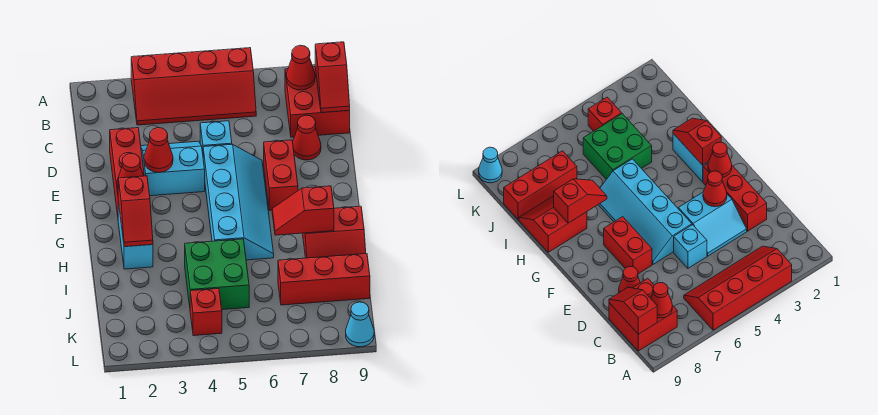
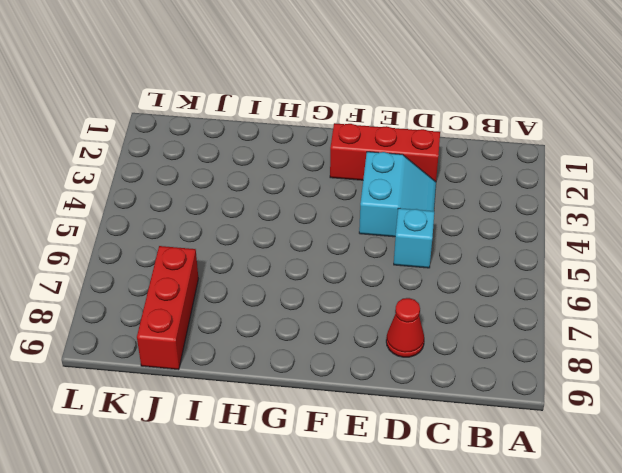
none -> red slope A3:B6 level 1 top A
none -> red brick B8:C9 level 1
none -> cyan slope E5:H6 level 1 top 5

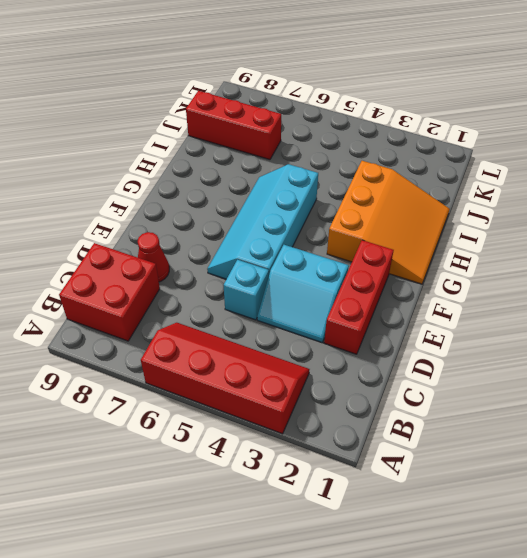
orange slope G1:I3 level 1 top 3 -> cyan brick G2:H2 level 1
none -> red brick E7:F7 level 1
none -> red slope H8:I9 level 1 top H
none -> green brick I4:J5 level 1

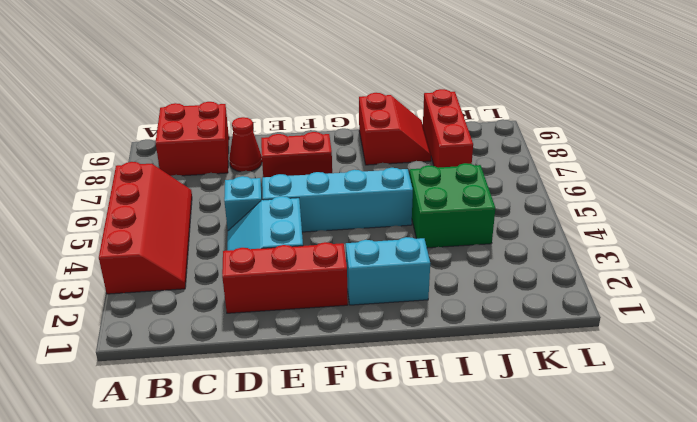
none -> red brick K4 level 1
none -> cyan cone L9 level 1
none -> red cone B8 level 2

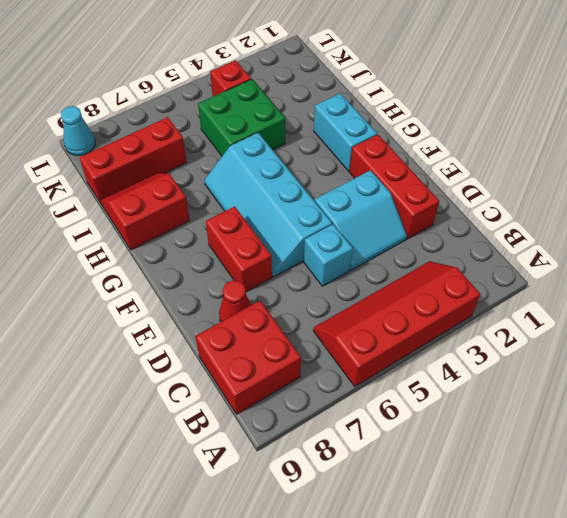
none -> red cone B8 level 2
none -> red slope B9:C9 level 2 top B
none -> red cone E3 level 2

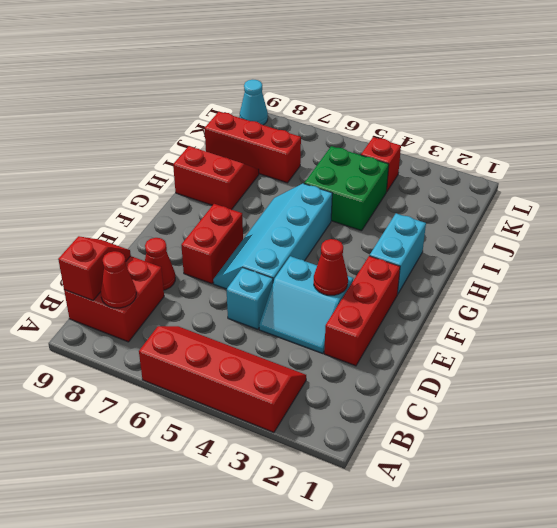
none -> red cone F2 level 2
none -> red slope G2:H2 level 2 top G
none -> red slope H7:H8 level 2 top 8

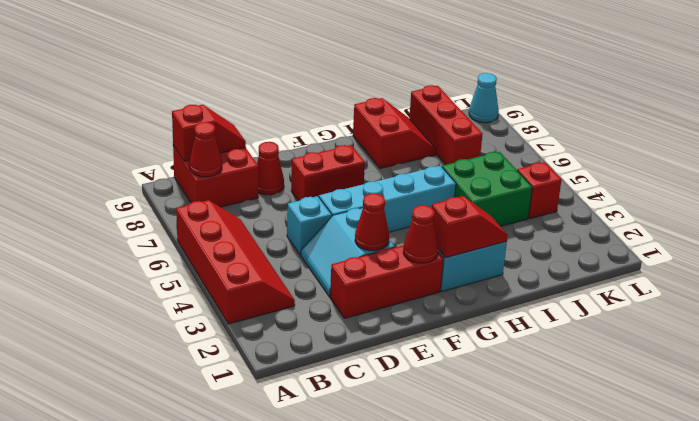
none -> red slope H7:H8 level 2 top 8

